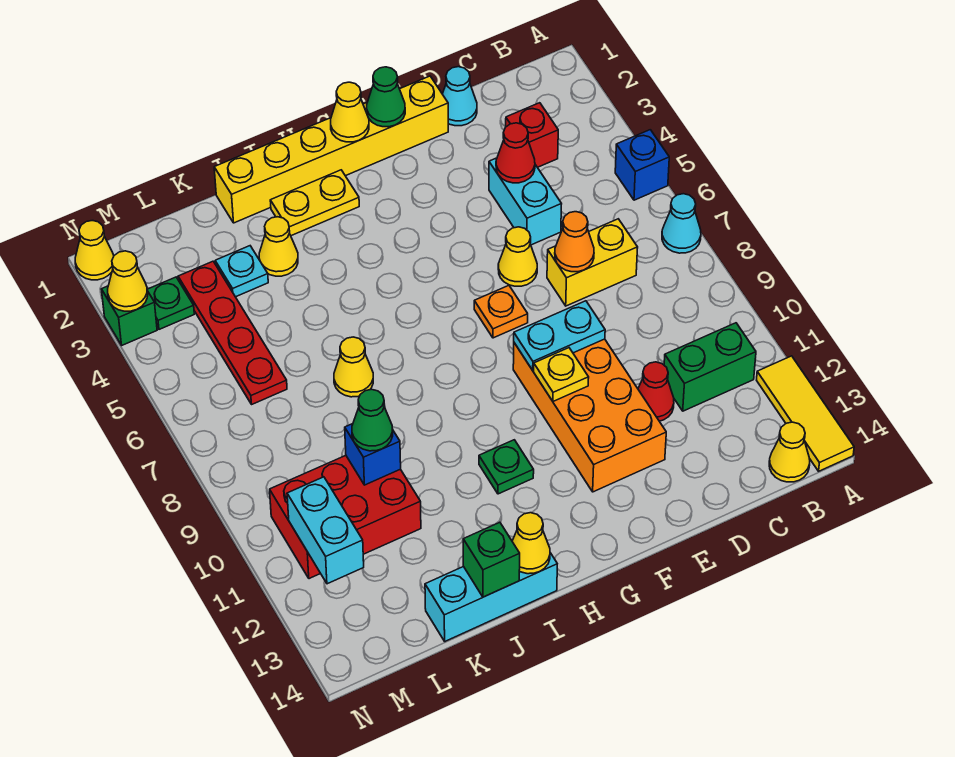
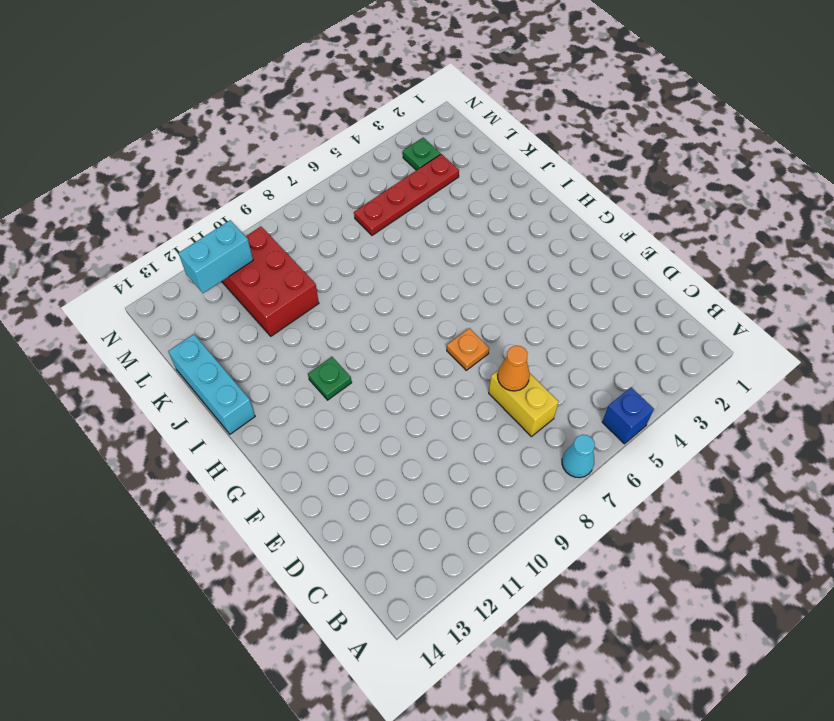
none -> yellow tile A12:A14 level 1
none -> green brick B11:C11 level 1
none -> yellow cone B14 level 1
none -> red brick C3 level 1

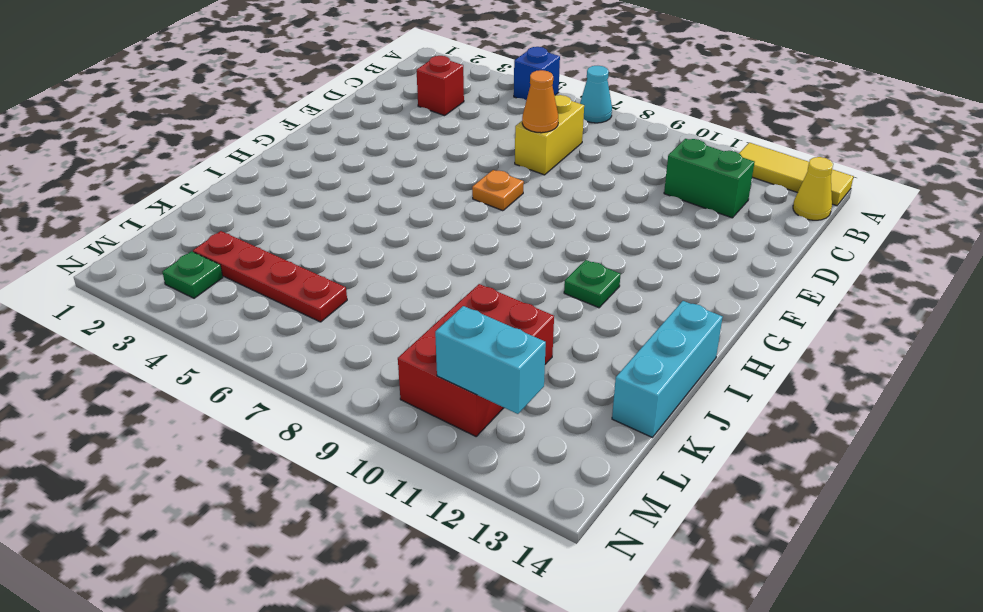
green brick C11:C12 level 1 -> green brick B11:C11 level 1
none -> cyan cone D1 level 1
none -> cyan brick D4:D5 level 1
none -> red cone D11 level 1
none -> yellow brick E1:J1 level 1

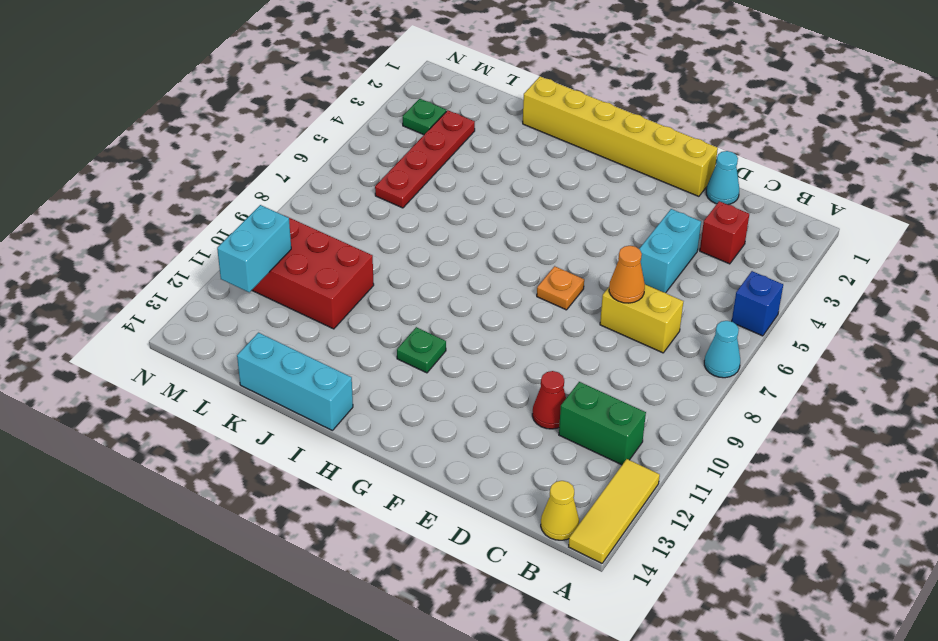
none -> yellow cone E6 level 1
none -> orange brick E9:F12 level 1
none -> yellow plate H2:I2 level 1
none -> yellow cone J3 level 1

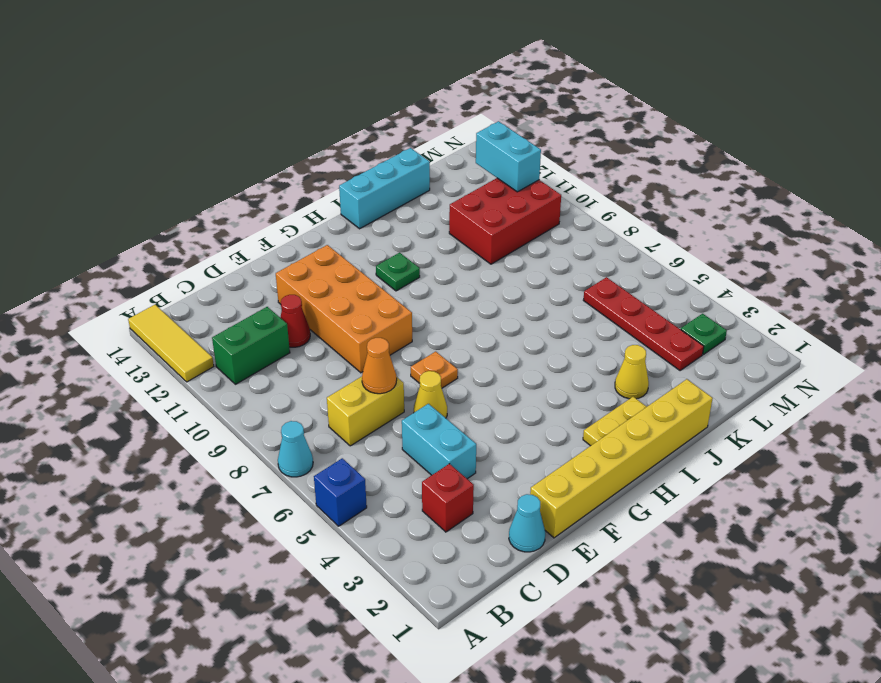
none -> yellow cone B14 level 1
none -> yellow cone J7 level 1
none -> cyan plate K3 level 1
none -> yellow cone N1 level 1

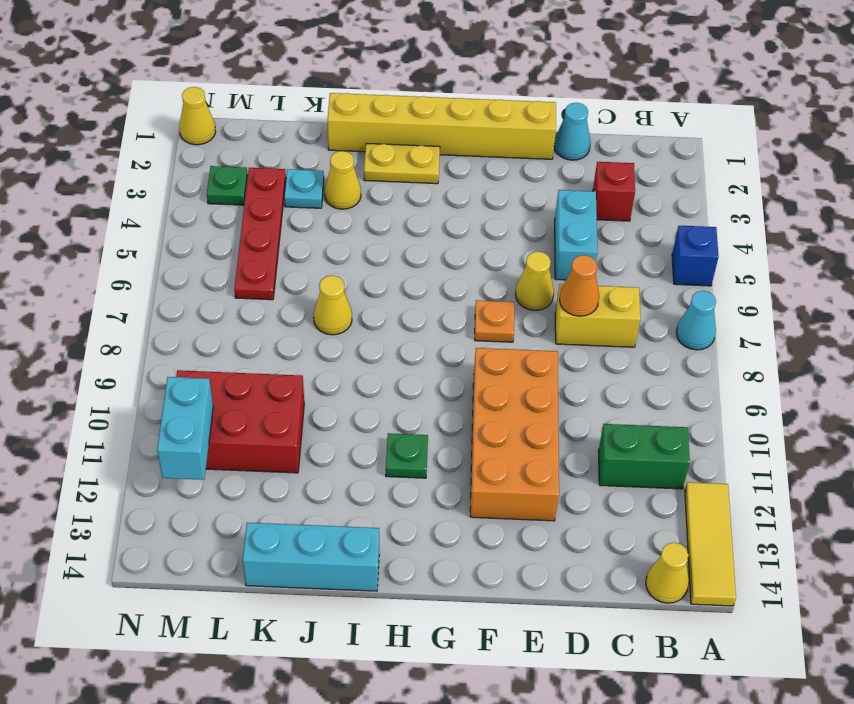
none -> red cone D11 level 1
none -> green brick N3 level 1
none -> red cone D4 level 2
none -> cyan plate E9:F9 level 2

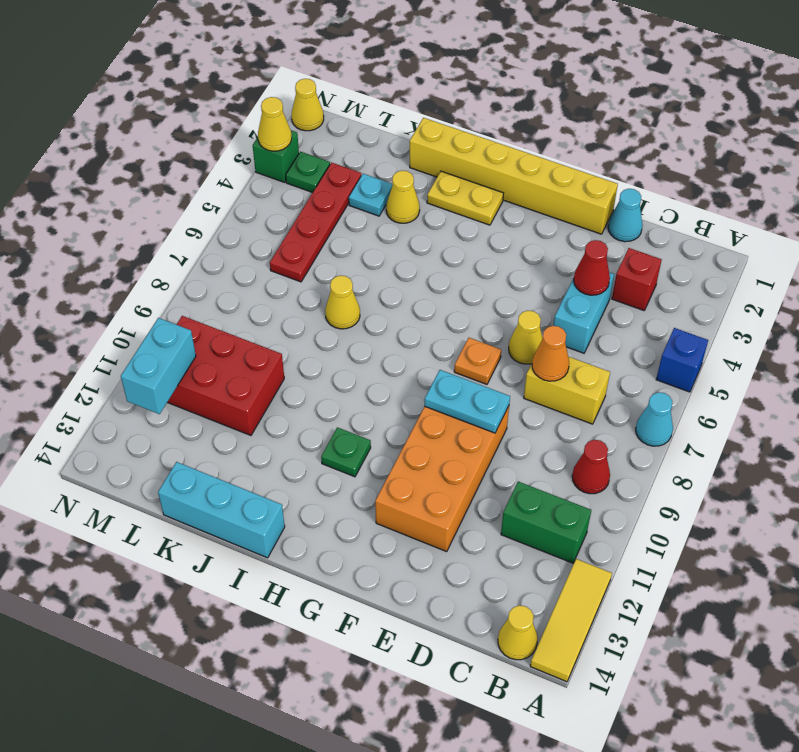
red cone B9 level 1 -> red cone D11 level 1
none -> green cone F1 level 2
none -> yellow plate F10 level 2
none -> yellow cone G1 level 2
none -> yellow cone I14 level 2

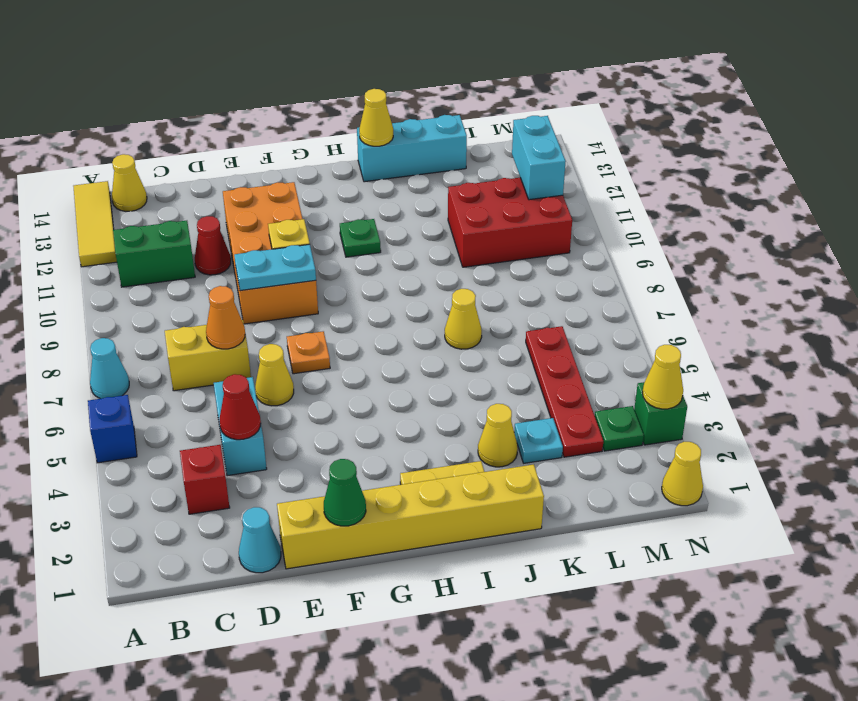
none -> yellow cone G1 level 2
none -> green brick J14 level 2
none -> blue brick K10 level 2
none -> green cone K10 level 3

